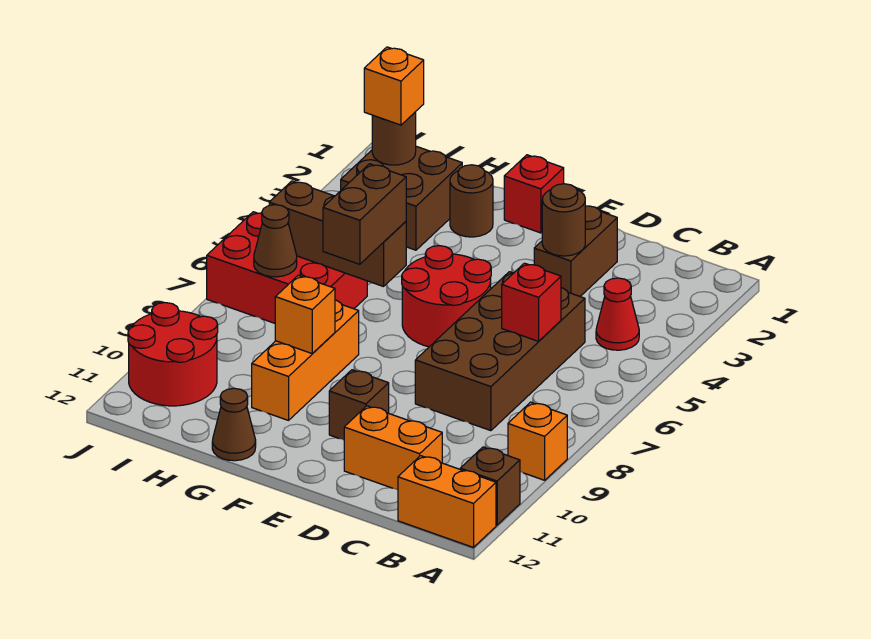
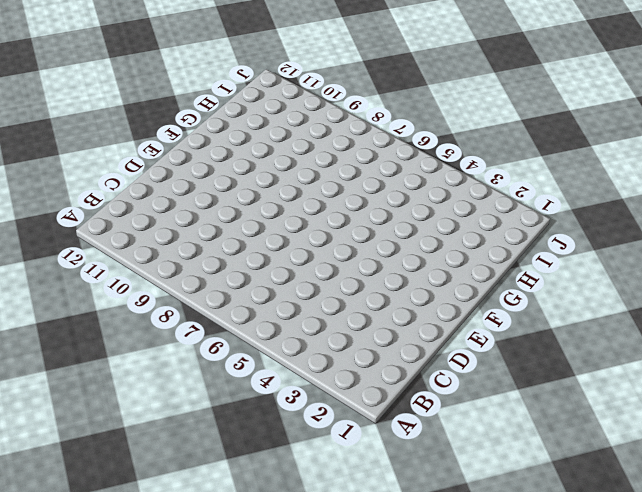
none -> orange brick A9 level 1
none -> brown brick A11 level 1
none -> orange brick A12:B12 level 1

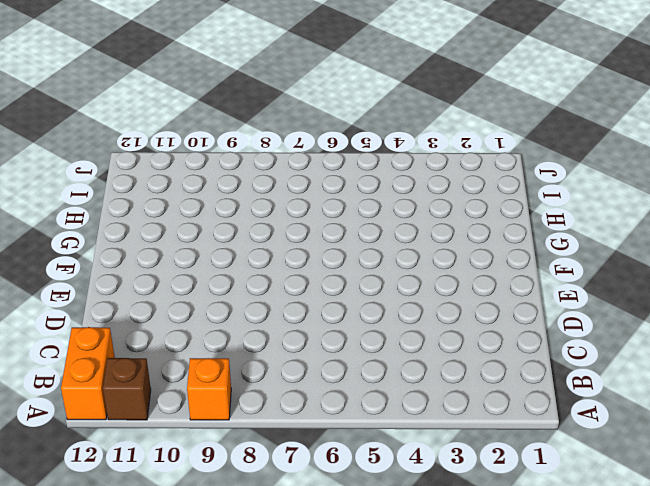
none -> red cone B4 level 1
none -> brown brick C5:D8 level 1
none -> orange brick C11:D11 level 1

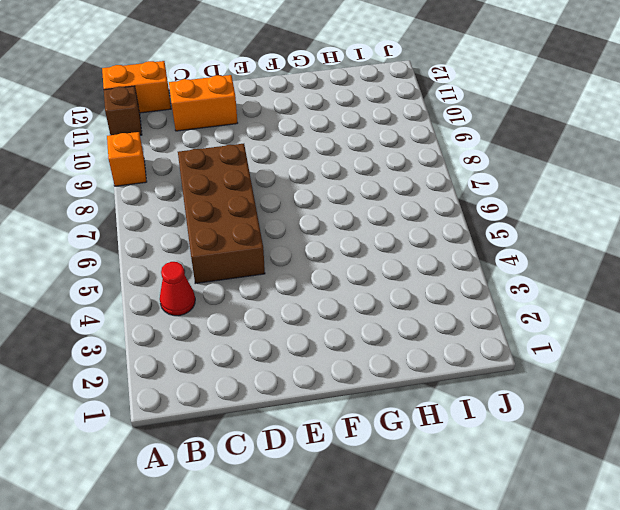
none -> brown brick D2:D3 level 1
none -> red round brick E5:F6 level 1
none -> brown brick E10 level 1

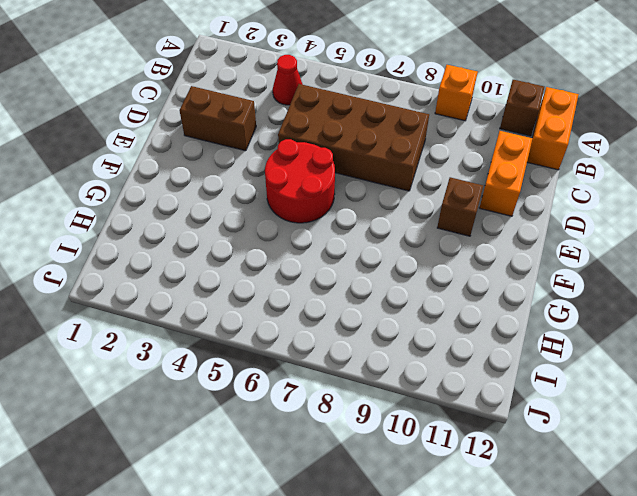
none -> red brick F1 level 1
none -> brown round brick G2 level 1
none -> orange brick G8:G10 level 1

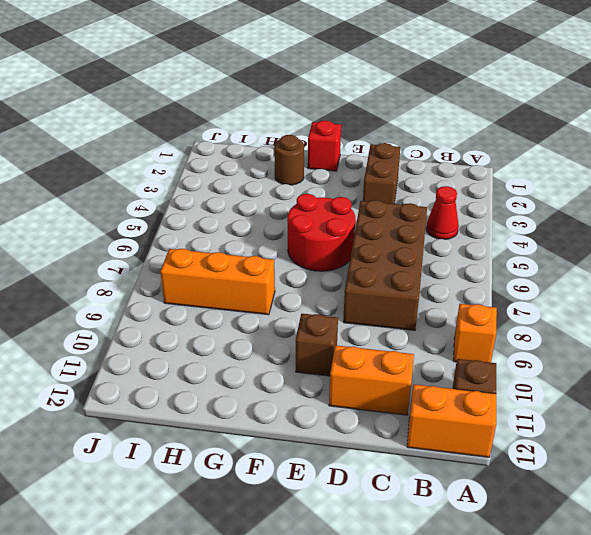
orange brick G8:I8 level 1 -> orange brick G8:G10 level 1
none -> brown cone G12 level 1
none -> brown brick H2:I3 level 1
none -> red brick H6:J7 level 1

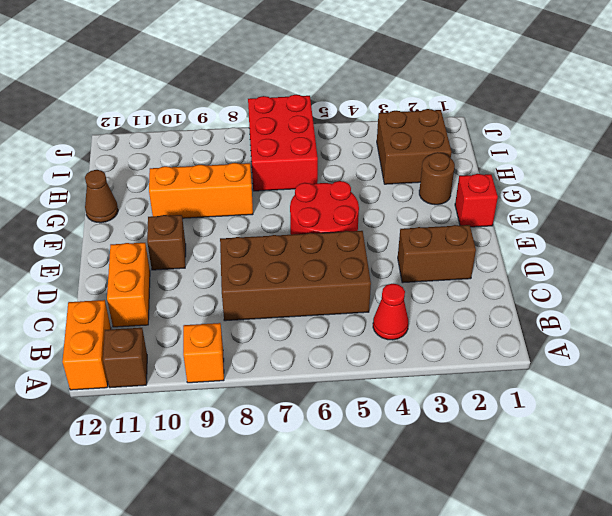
none -> red round brick I10:J11 level 1
none -> red brick C6 level 2
none -> brown round brick D3 level 2

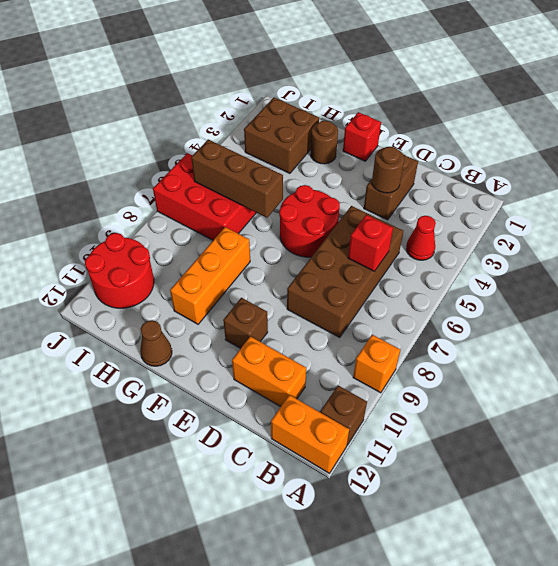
none -> orange brick G9 level 2
none -> brown round brick I2 level 2
none -> brown cone I7 level 2

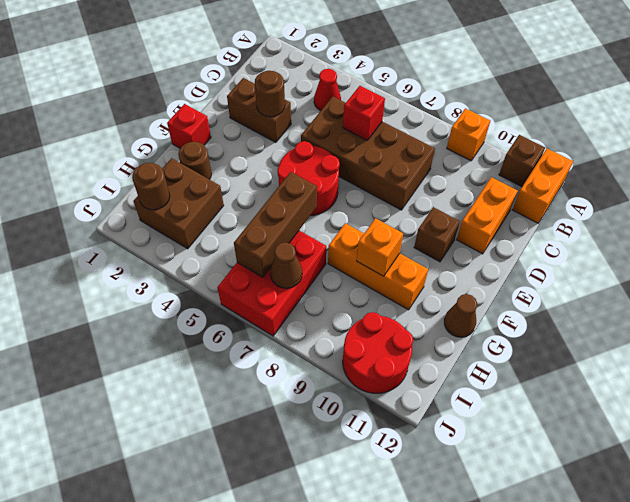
none -> brown brick G6:G7 level 3
none -> orange brick I2 level 3

